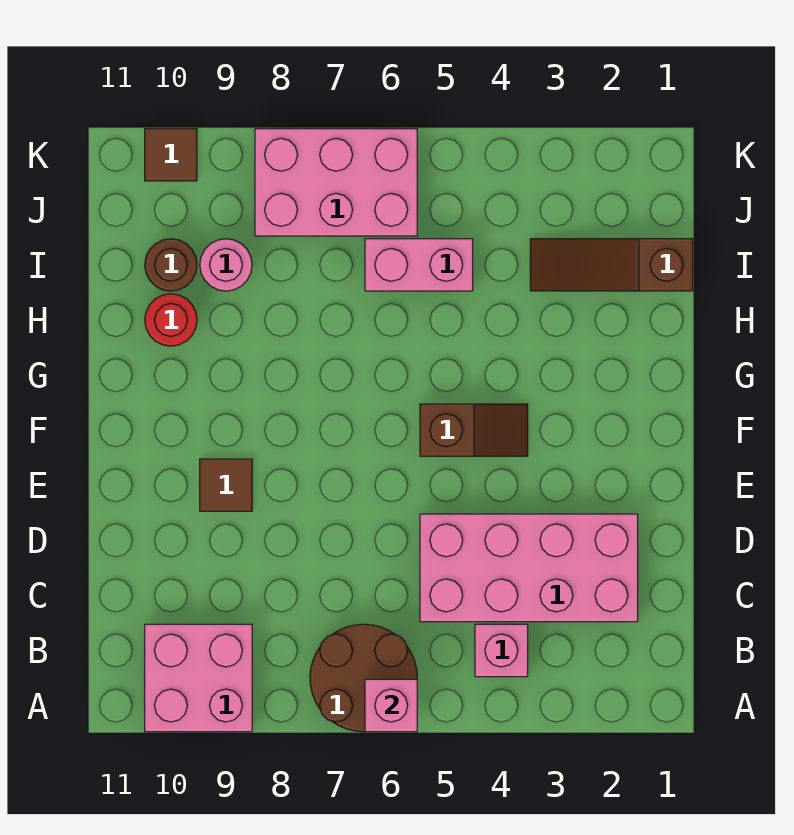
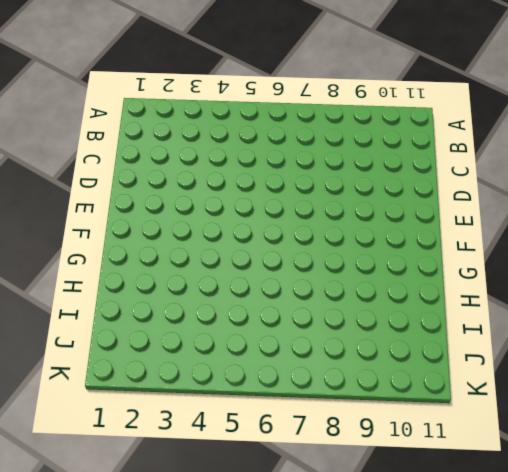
none -> brown round brick A6:B7 level 1
none -> pink brick A9:B10 level 1
none -> pink brick B4 level 1

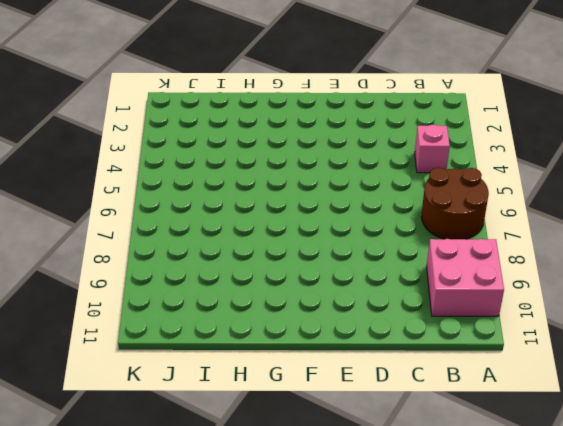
none -> pink brick C2:D5 level 1
none -> brown tile E9 level 1
none -> brown slope F4:F5 level 1 top 5

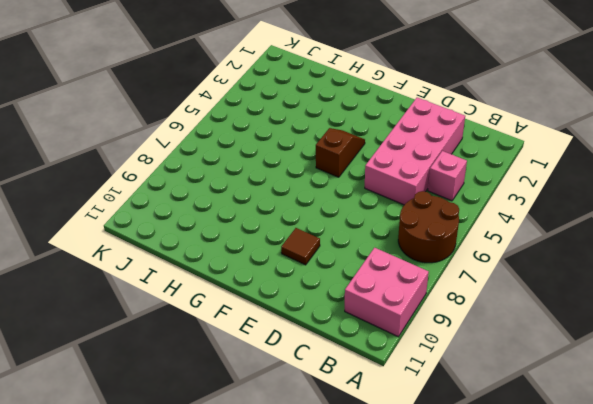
none -> red round brick H10 level 1
none -> brown slope I1:I3 level 1 top 1
none -> pink brick I5:I6 level 1

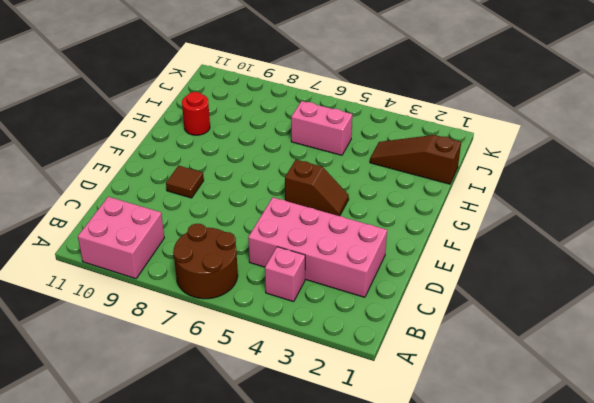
none -> pink round brick I9 level 1
none -> brown round brick I10 level 1
none -> pink brick J6:K8 level 1

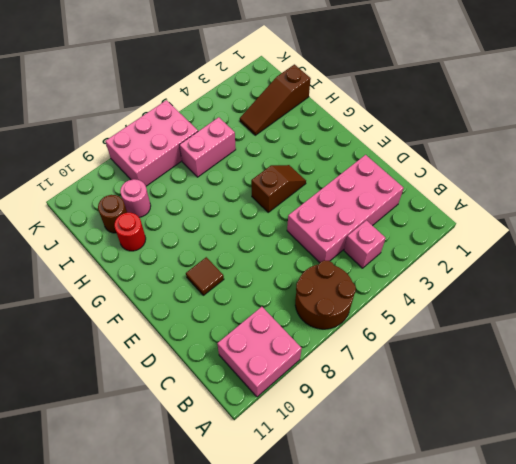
none -> brown tile K10 level 1
none -> pink brick A6 level 2

